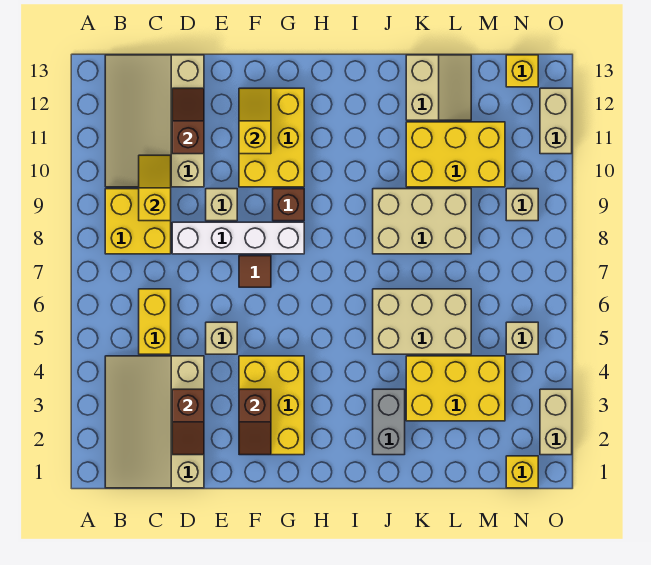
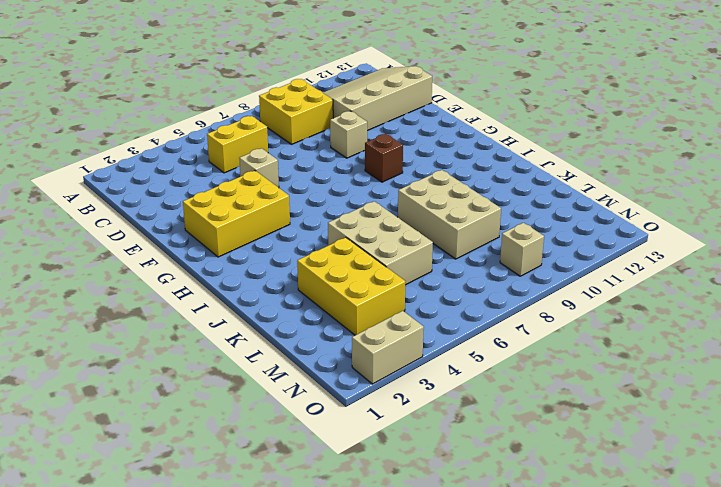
none -> tan slope B1:D4 level 1 top D
none -> white brick D8:G8 level 1
none -> brown tile F7 level 1

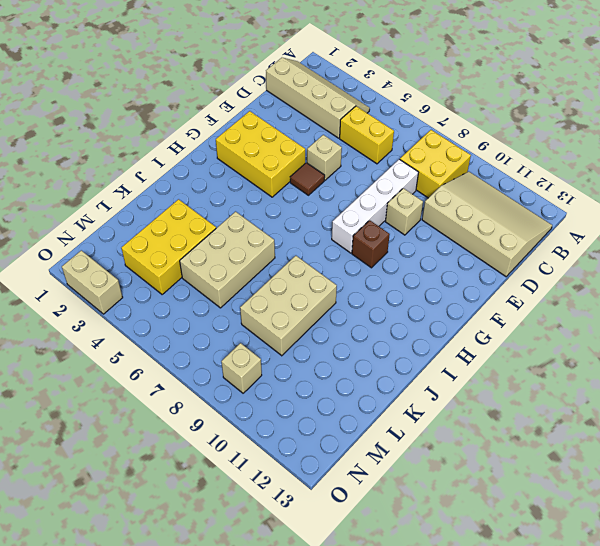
tan slope B1:C4 level 1 top C -> tan slope B1:D4 level 1 top D
brown tile F5 level 1 -> brown tile F7 level 1
none -> yellow brick F10:G12 level 1
none -> grey brick J2:J3 level 1
none -> yellow brick K10:M11 level 1

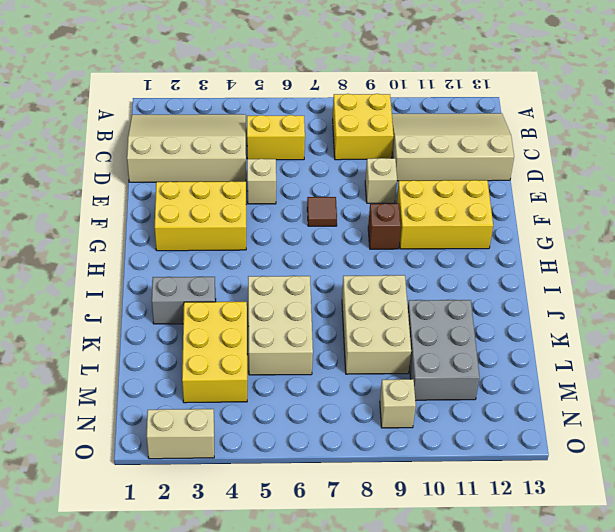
grey brick K10:M11 level 1 -> yellow brick K10:M11 level 1
none -> white brick D8:G8 level 1
none -> tan slope K12:L13 level 1 top K
none -> yellow brick N1 level 1

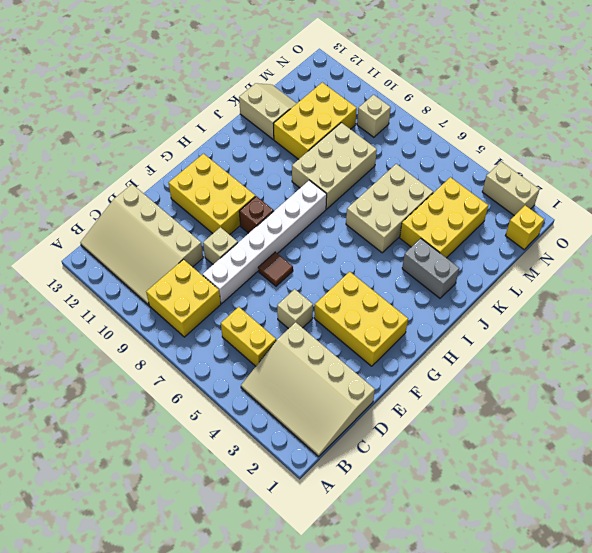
white brick D8:I8 level 1 -> white brick D8:G8 level 1
none -> tan brick N5 level 1
none -> yellow brick N13 level 1
none -> tan brick O11:O12 level 1

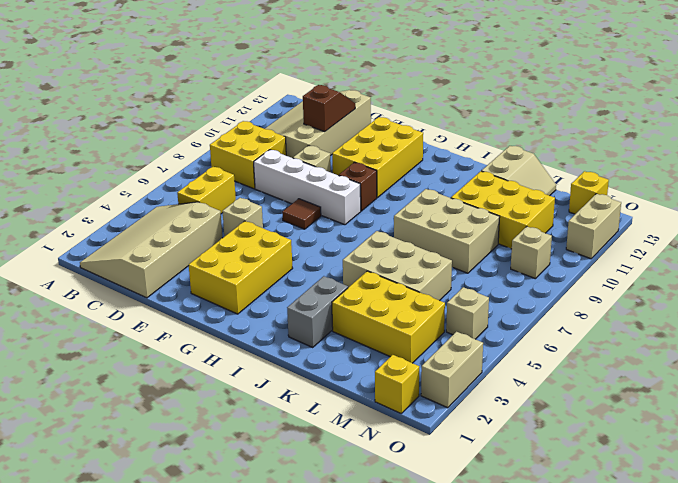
none -> yellow slope C9:C10 level 2 top 9
none -> brown slope D2:D3 level 2 top 3
none -> brown slope F2:F3 level 2 top 3

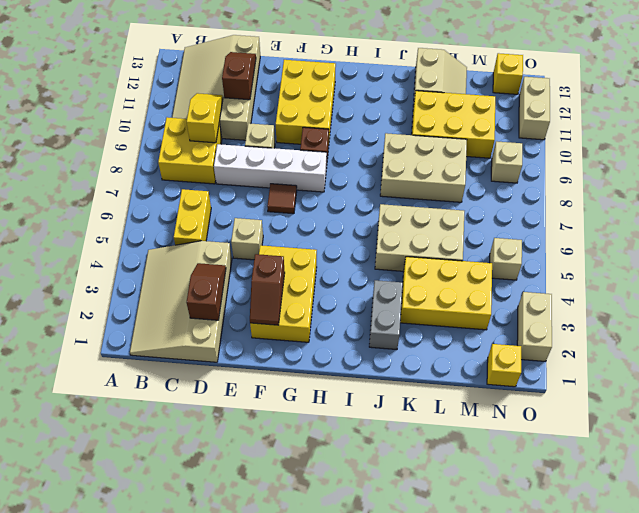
brown slope D2:D3 level 2 top 2 -> brown slope D2:D3 level 2 top 3
none -> yellow slope F11:F12 level 2 top 11

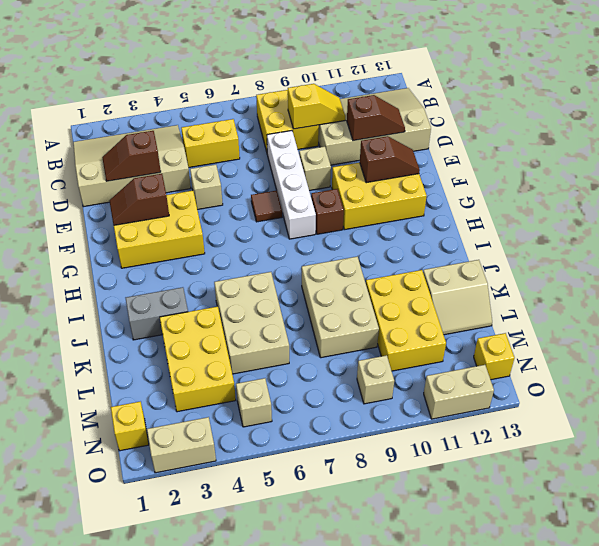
brown slope F11:F12 level 2 top 11 -> yellow slope F11:F12 level 2 top 11

